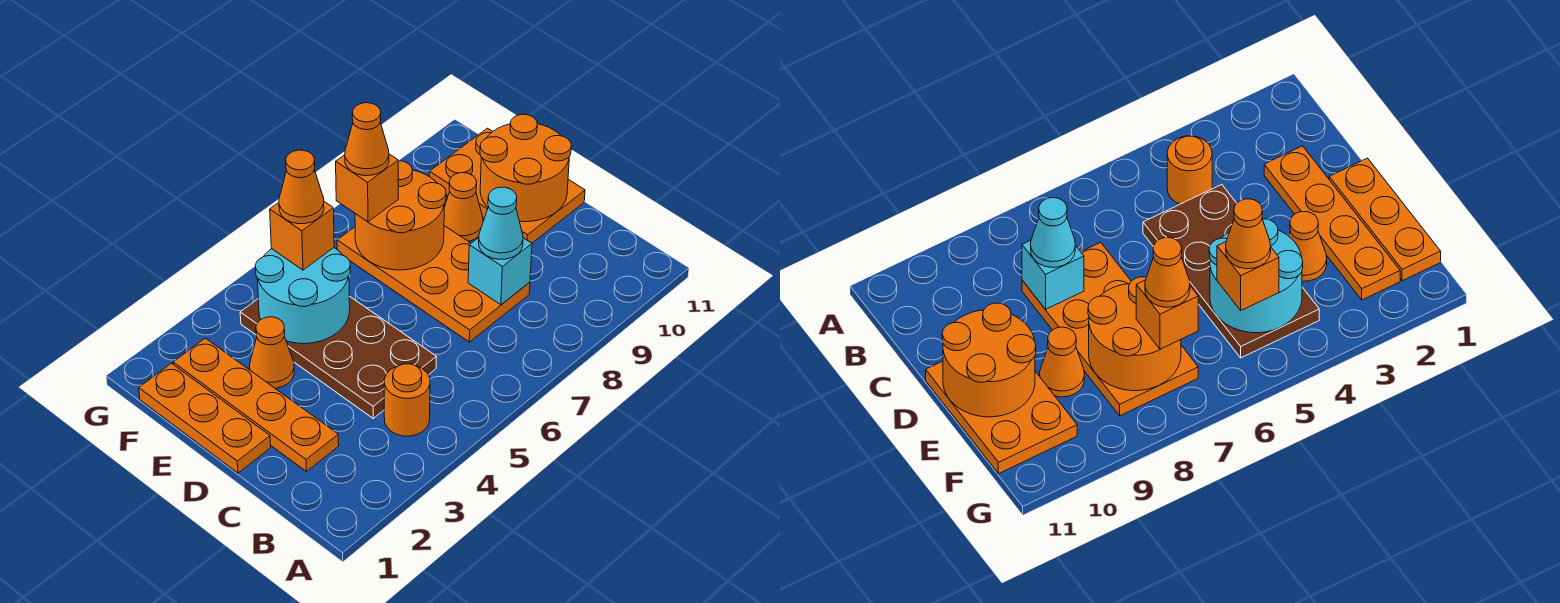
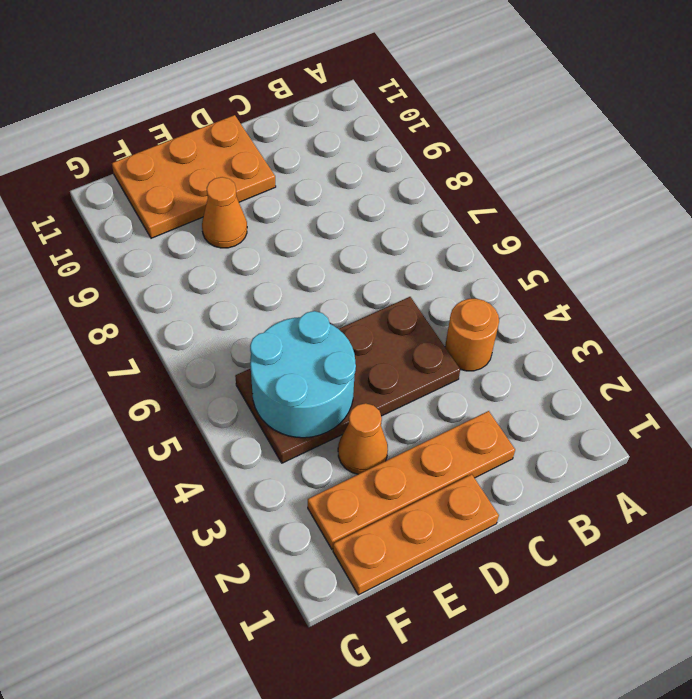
none -> orange plate C7:F8 level 1
none -> cyan brick C8 level 2
none -> orange round brick D10:E11 level 2

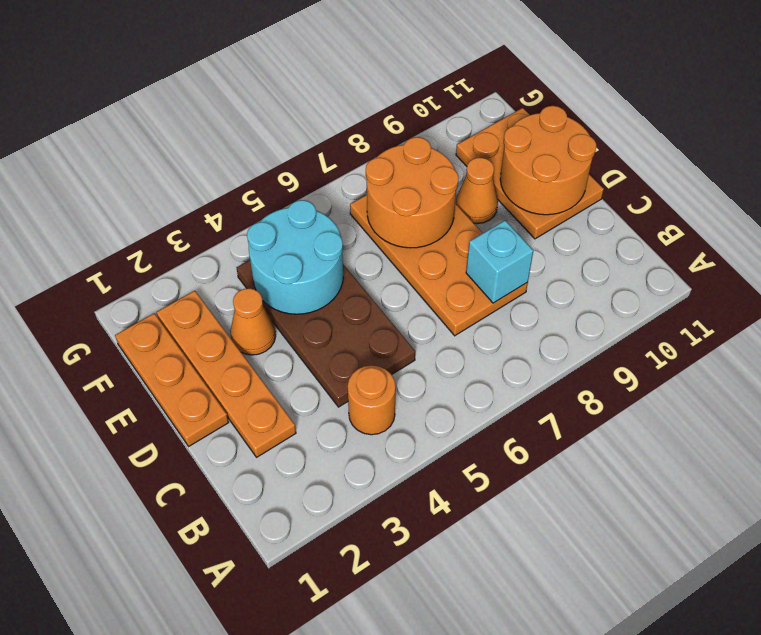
none -> cyan cone C8 level 3
none -> orange brick F5 level 3
none -> orange brick F7 level 3

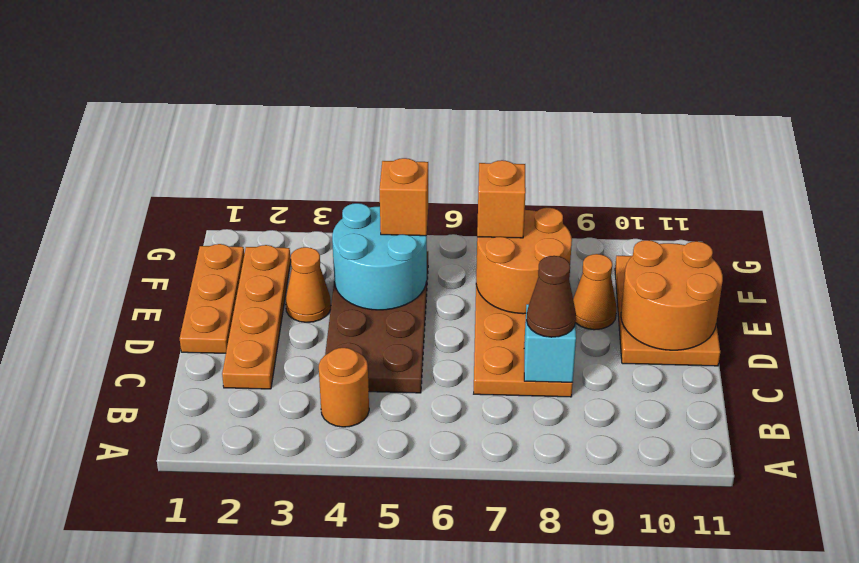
brown cone C8 level 3 -> cyan cone C8 level 3
none -> orange cone F5 level 4
none -> orange cone F7 level 4

